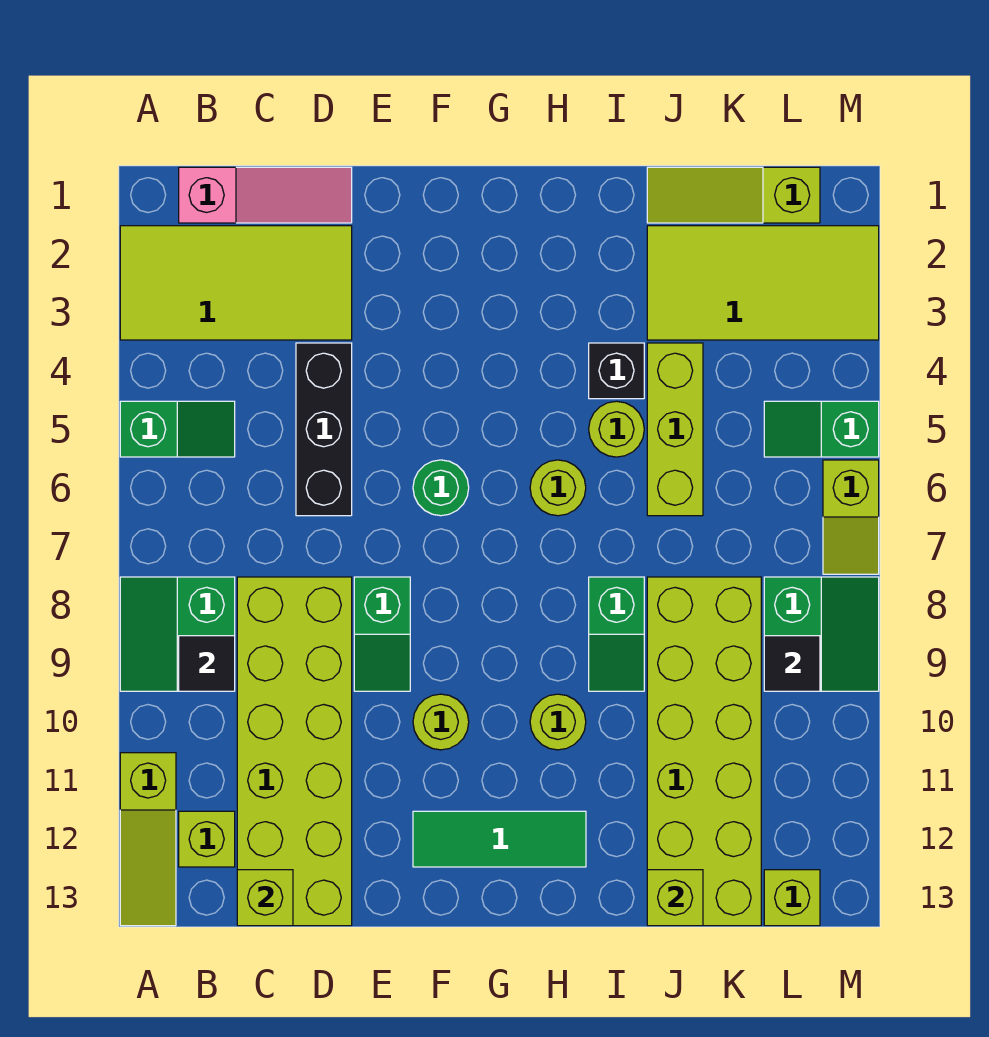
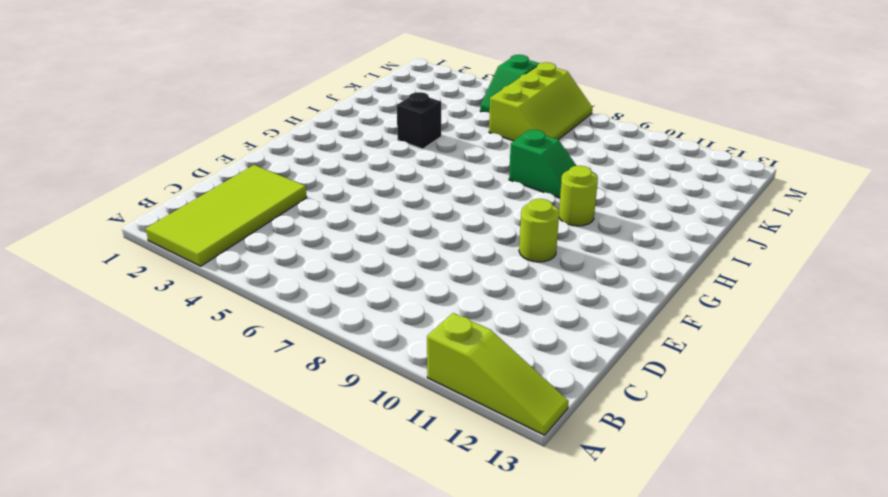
lime slope K6:M7 level 1 top 6 -> lime slope M6:M7 level 1 top 6
none -> green slope A5:B5 level 1 top A
none -> green slope A8:B9 level 1 top B
none -> pink slope B1:D1 level 1 top B

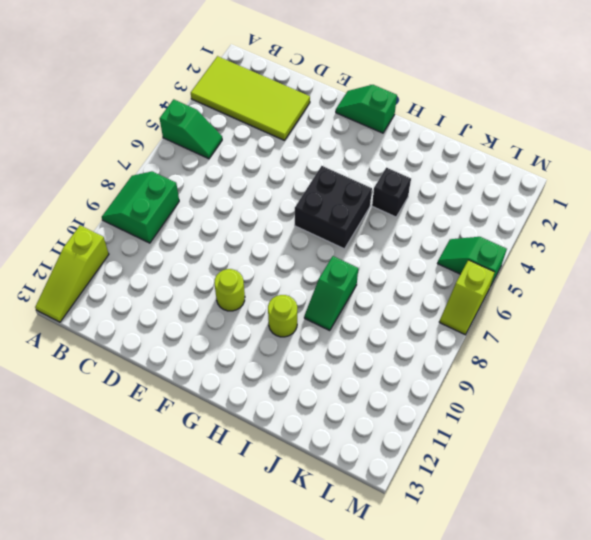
green slope F1:G1 level 1 top G -> green slope E8:E9 level 1 top 8
black brick G5:H6 level 1 -> lime round brick H6 level 1
none -> pink slope B1:D1 level 1 top B
none -> lime brick B12 level 1
none -> lime brick C8:D13 level 1

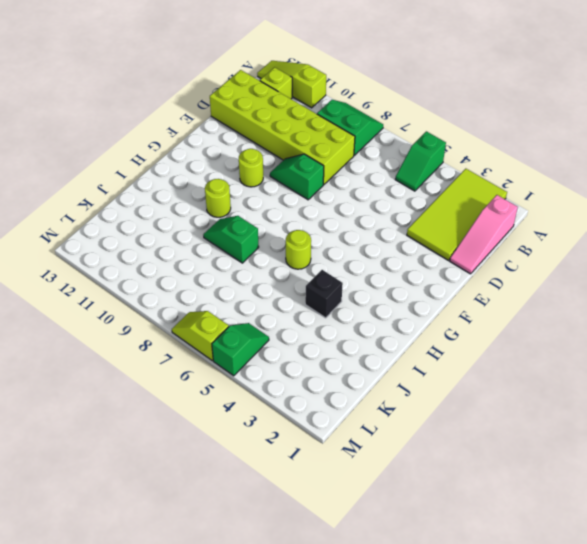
none -> black brick D4:D6 level 1
none -> green round brick F6 level 1
none -> green tile F12:H12 level 1

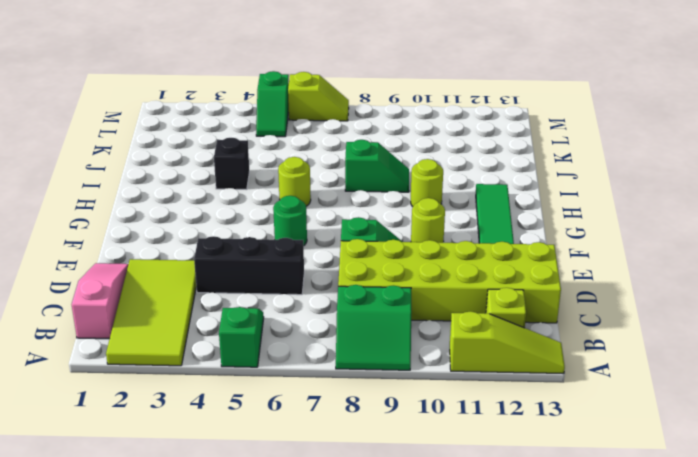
none -> lime round brick I5 level 1
none -> lime slope J1:L1 level 1 top L
none -> lime tile J2:M3 level 1

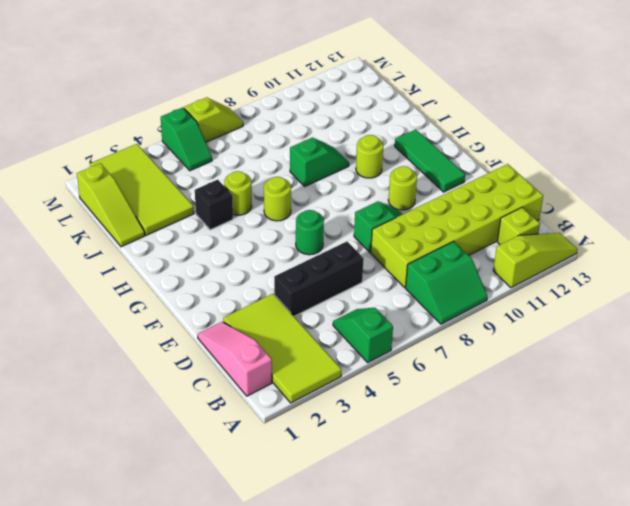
none -> lime brick J4:J6 level 1
none -> lime brick J8:K13 level 1
none -> green slope L8:M9 level 1 top L

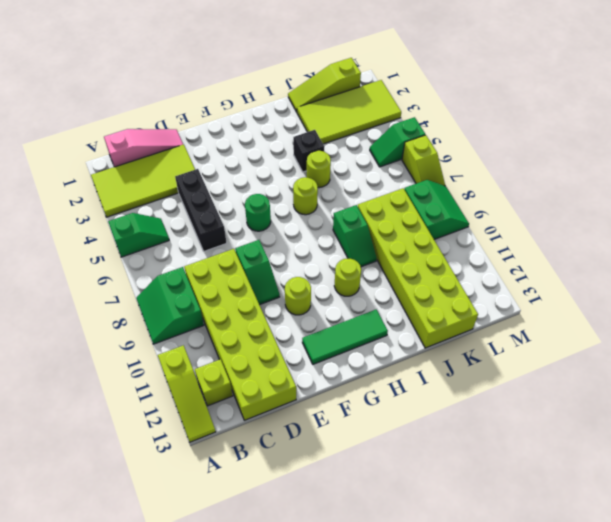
none -> lime brick J4:J6 level 1
none -> lime brick L13 level 1
none -> black tile B9 level 2

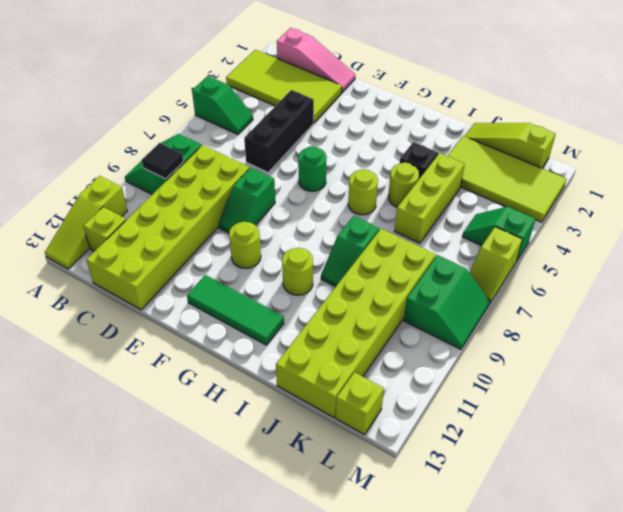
none -> lime brick C13 level 2
none -> lime brick J13 level 2
none -> black tile L9 level 2

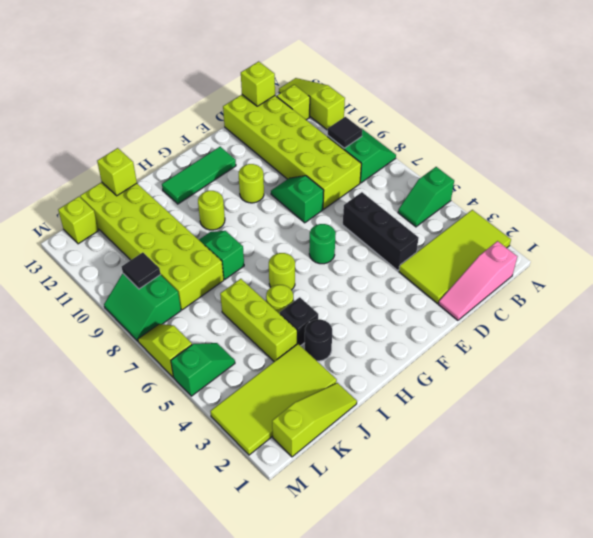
black round brick I3 level 1 -> none

